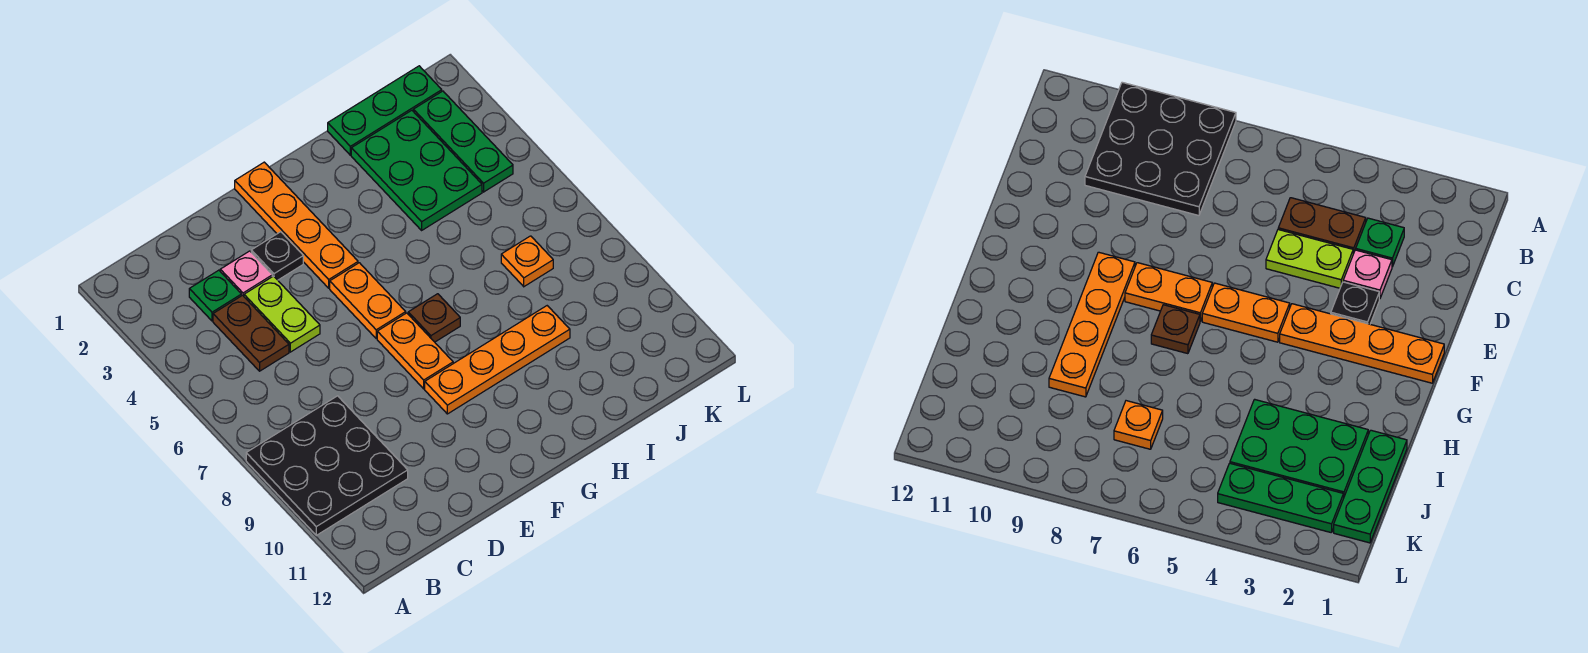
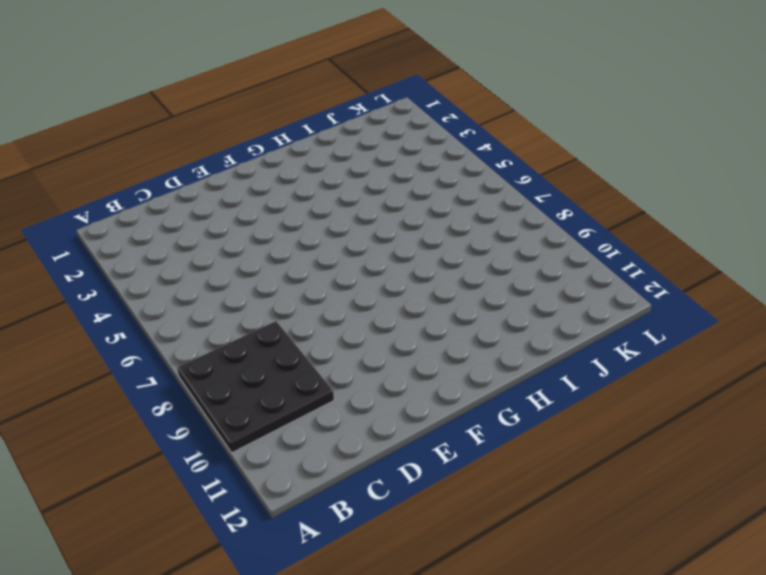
none -> green plate C3 level 1
none -> brown plate C4:C5 level 1
none -> pink plate D3 level 1

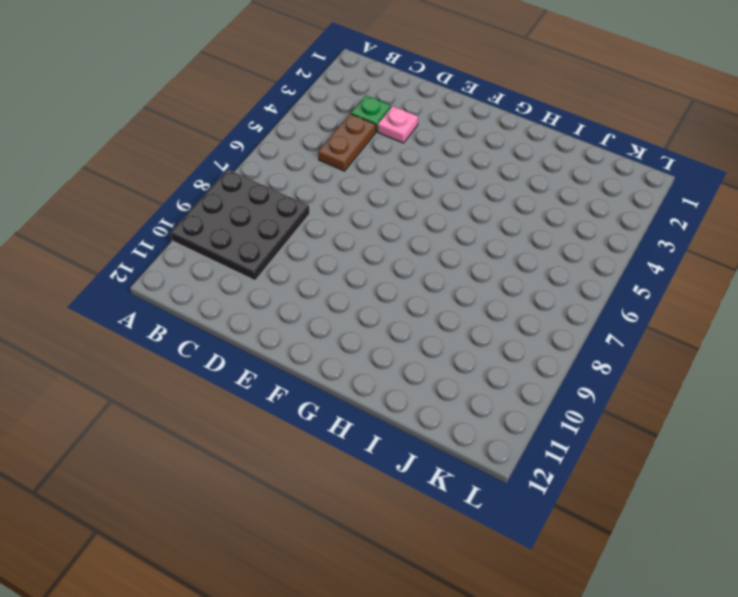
none -> lime plate D4:D5 level 1
none -> black plate E3 level 1
none -> orange plate F1:F4 level 1

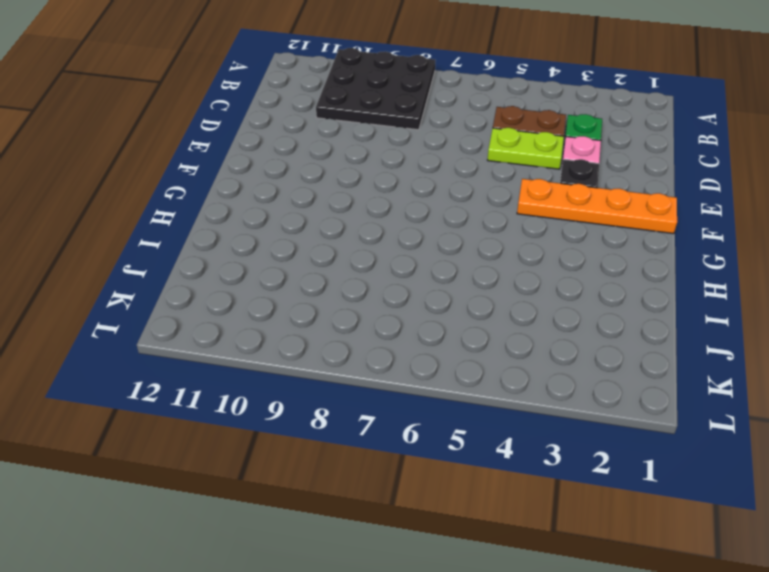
none -> orange plate F5:F6 level 1
none -> orange plate F7:F8 level 1
none -> orange plate F9:I9 level 1

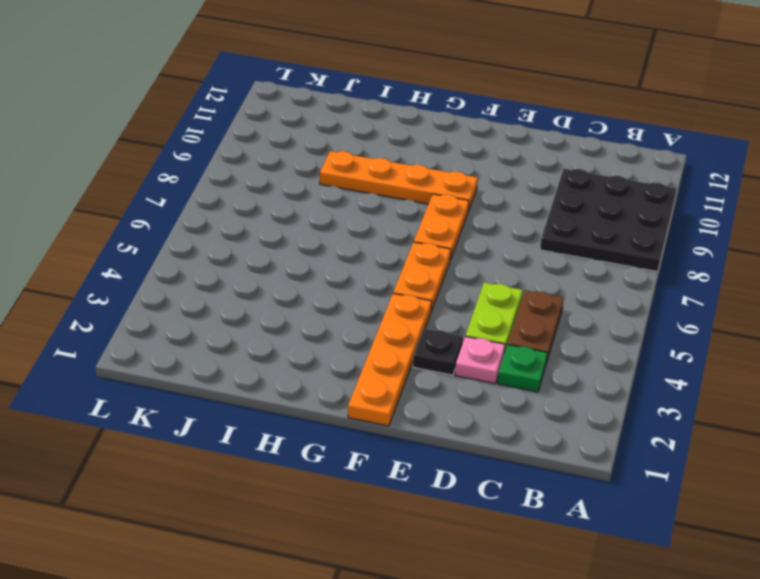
none -> brown plate G7 level 1
none -> green plate I1:K1 level 1
none -> green plate I2:J4 level 1

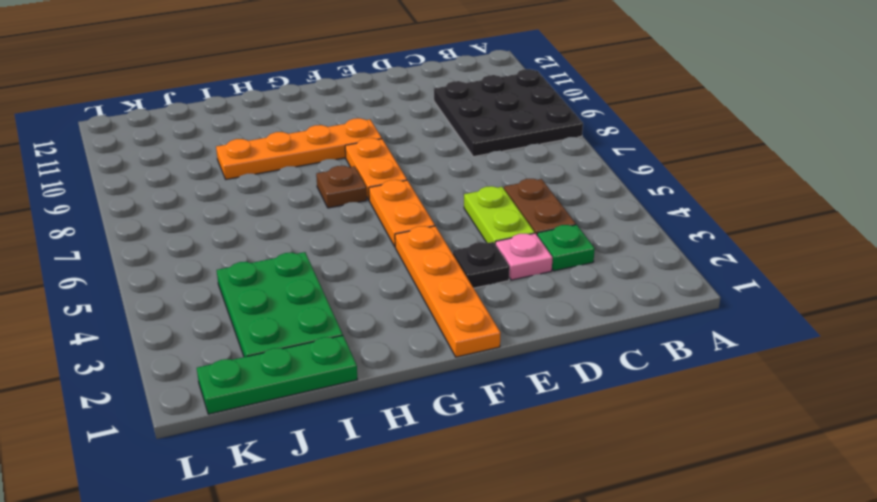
none -> orange plate J7 level 1
none -> green plate K2:K4 level 1

